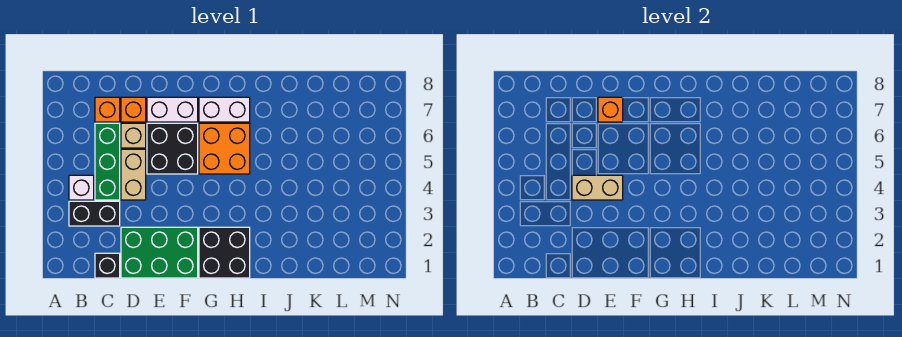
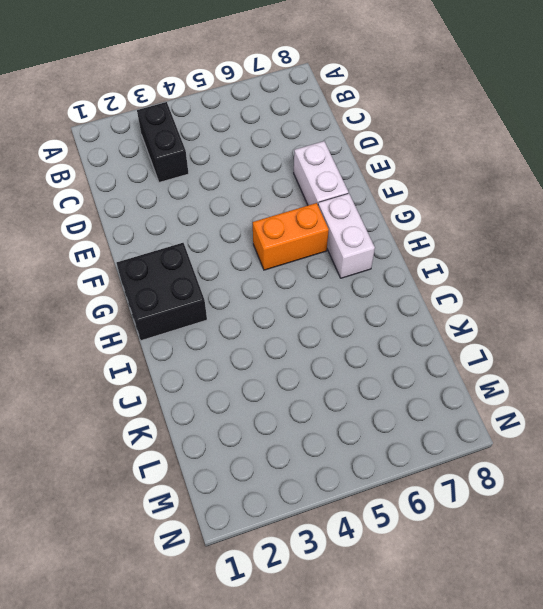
orange brick G5:G6 level 1 -> orange brick G5:H6 level 1
none -> white brick B4 level 1
none -> black brick C1 level 1
none -> green brick C4:C6 level 1

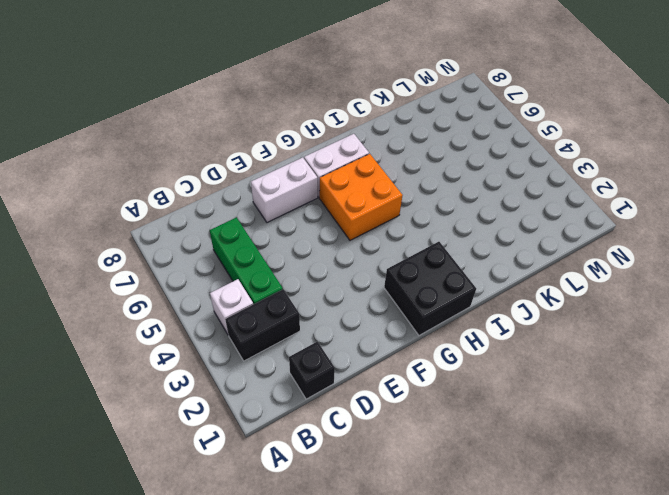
none -> orange brick C7 level 1
none -> green brick D1:F2 level 1
none -> tan brick D4:D5 level 1

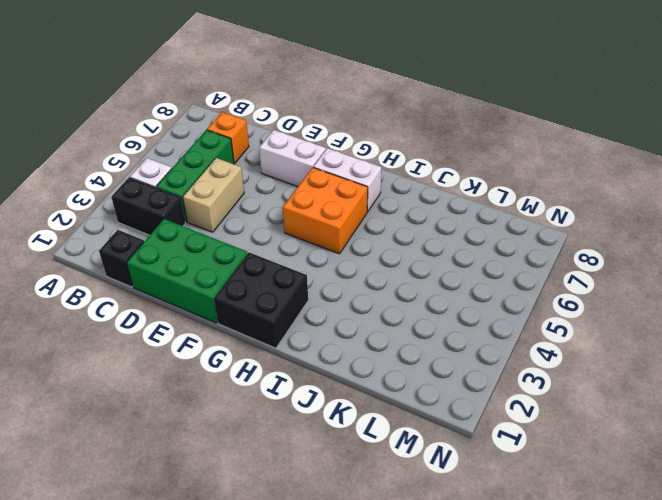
none -> tan brick D6 level 1
none -> orange brick D7 level 1
none -> black brick E5:F6 level 1

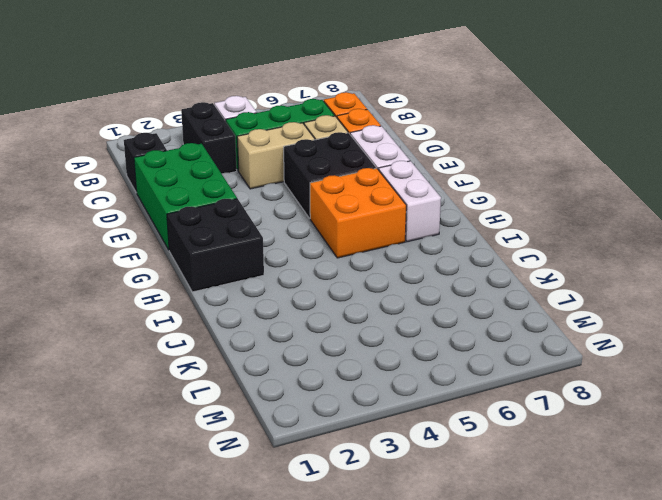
none -> tan brick D4:E4 level 2
none -> orange brick E7 level 2

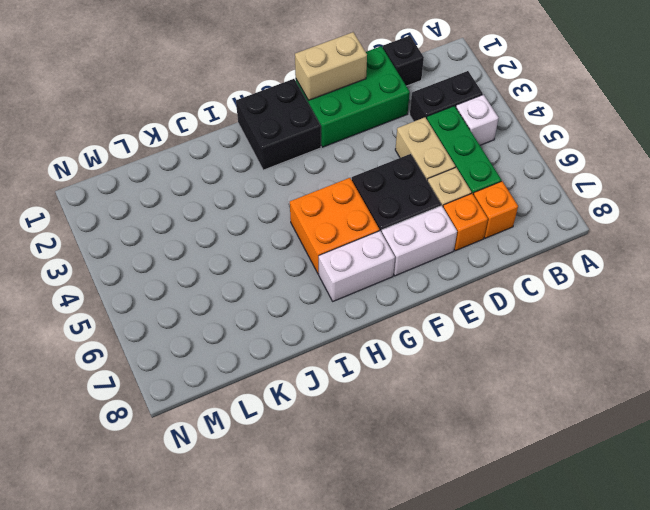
tan brick E1:F1 level 2 -> tan brick D4:E4 level 2
none -> orange brick E7 level 2

